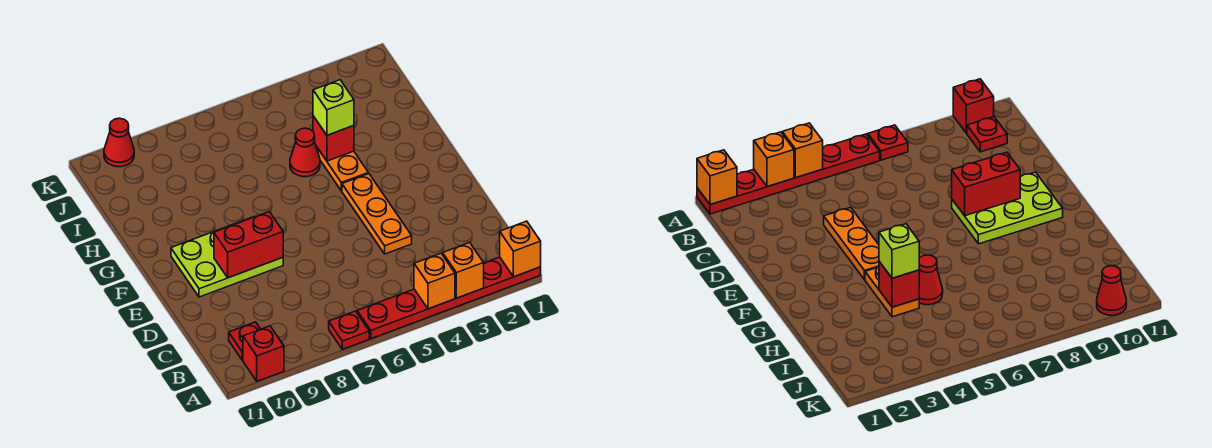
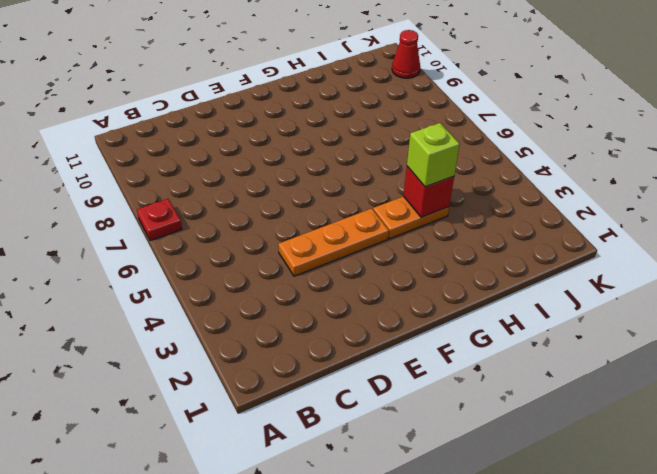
none -> red plate A1:A6 level 1
none -> red brick A10 level 1
none -> red plate B10 level 1

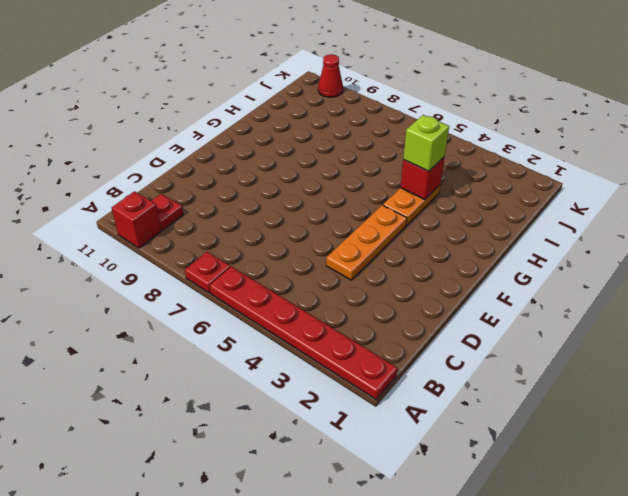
none -> lime plate E8:F10 level 1
none -> red cone H5 level 1
none -> orange brick A1 level 2

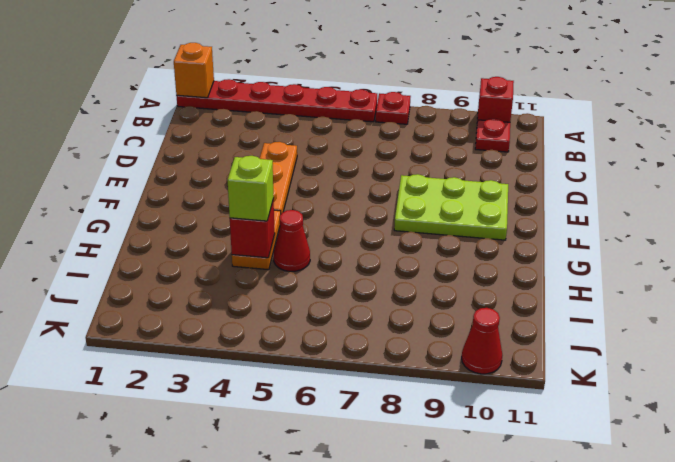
none -> orange brick A3 level 2
none -> orange brick A4 level 2
none -> red brick E8:E9 level 2

